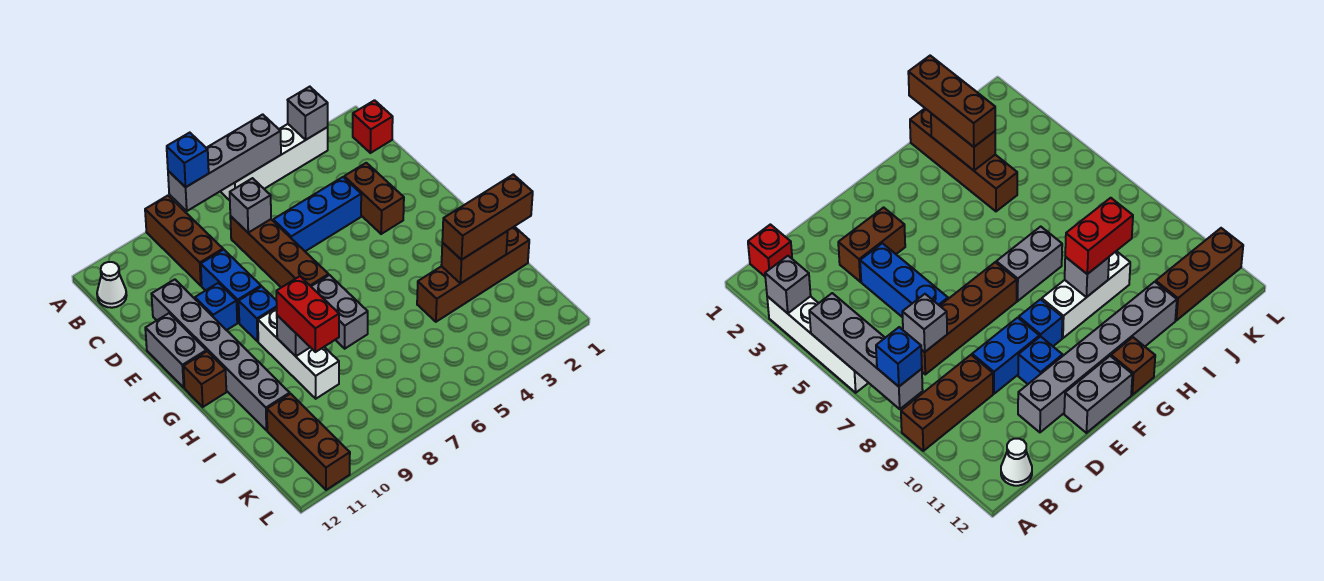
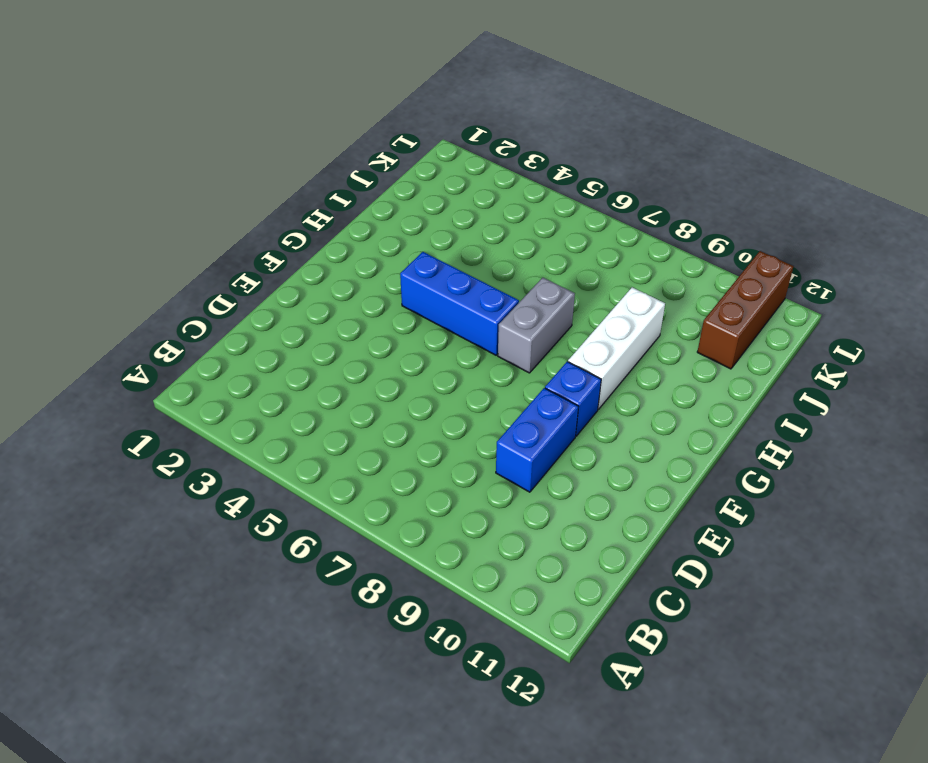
blue brick G4:G6 level 1 -> blue brick D4:D6 level 1
none -> white brick A3:A6 level 1
none -> brown brick A9:C9 level 1
none -> red brick B1 level 1

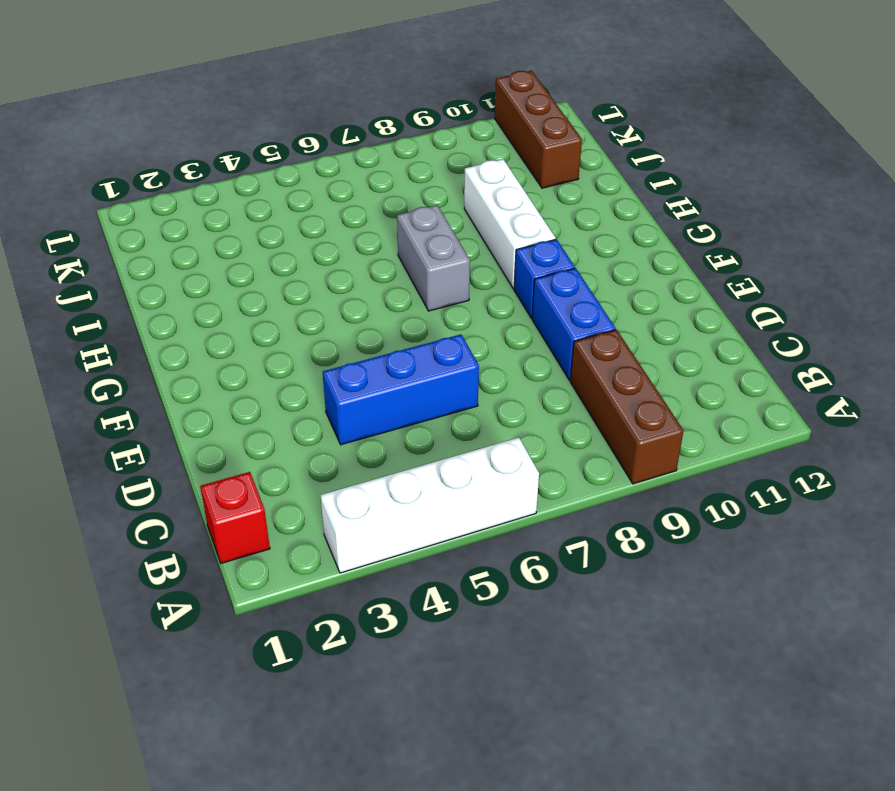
none -> white cone B12 level 1
none -> brown brick C7:F7 level 1
none -> brown brick D3:E3 level 1

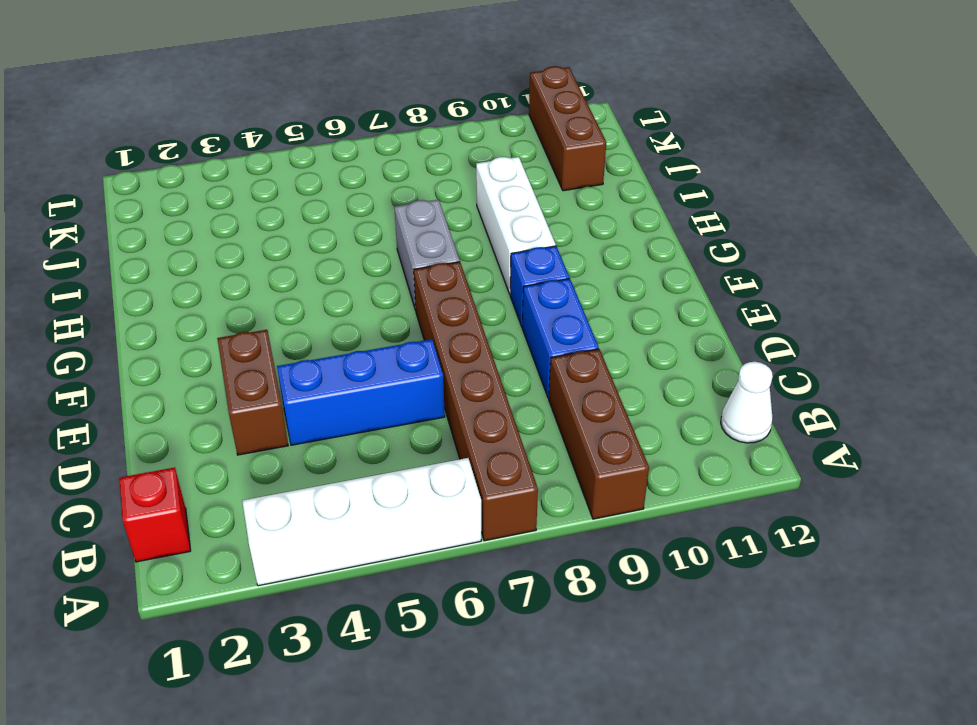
brown brick A7:F7 level 1 -> brown brick C7:F7 level 1
none -> grey brick D11:I11 level 1
none -> blue brick E10 level 1
none -> grey brick E12:F12 level 1

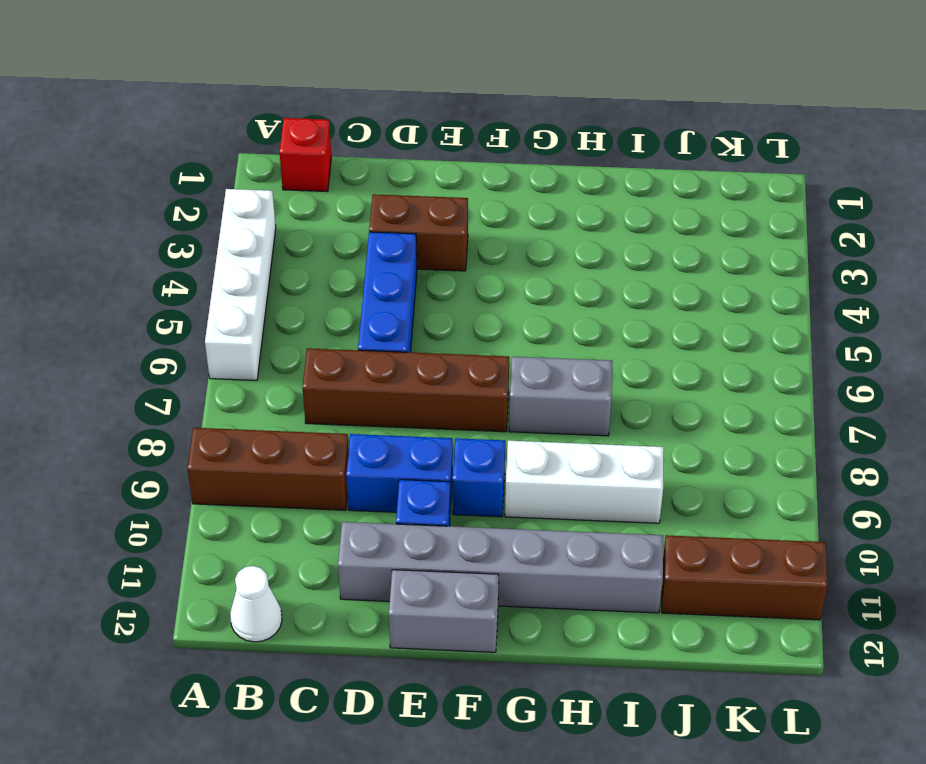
none -> brown brick G12 level 1
none -> brown brick I1:I4 level 1
none -> grey brick A3 level 2

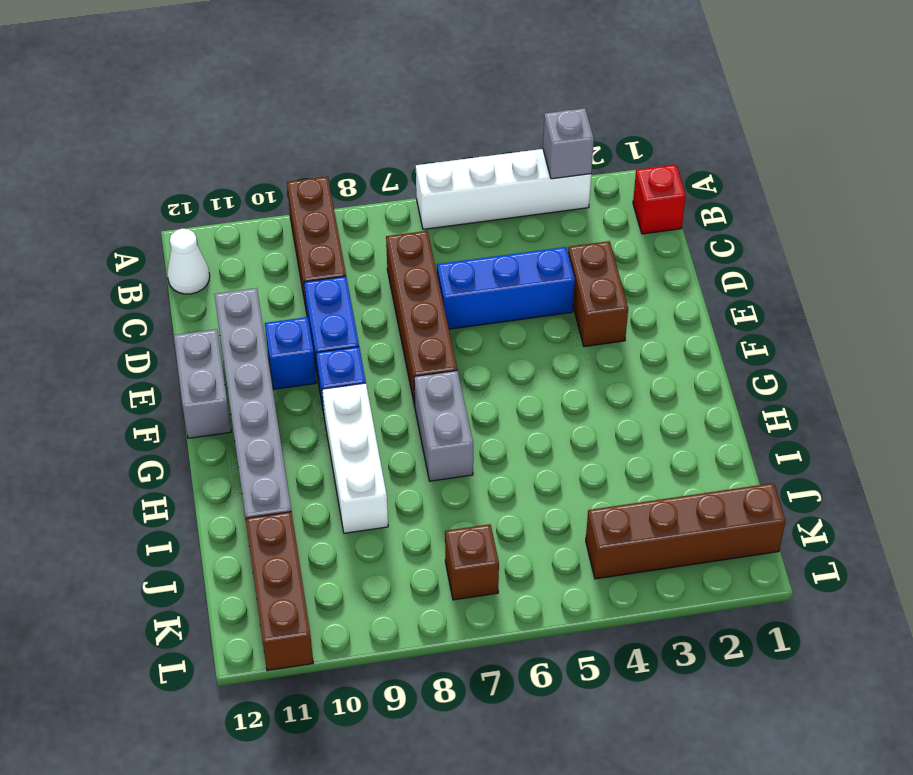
brown brick K1:K4 level 1 -> brown brick I1:I4 level 1
brown brick K7 level 1 -> brown brick G12 level 1
none -> grey brick A5:A8 level 2
none -> grey brick C7 level 2
none -> grey brick H9 level 2

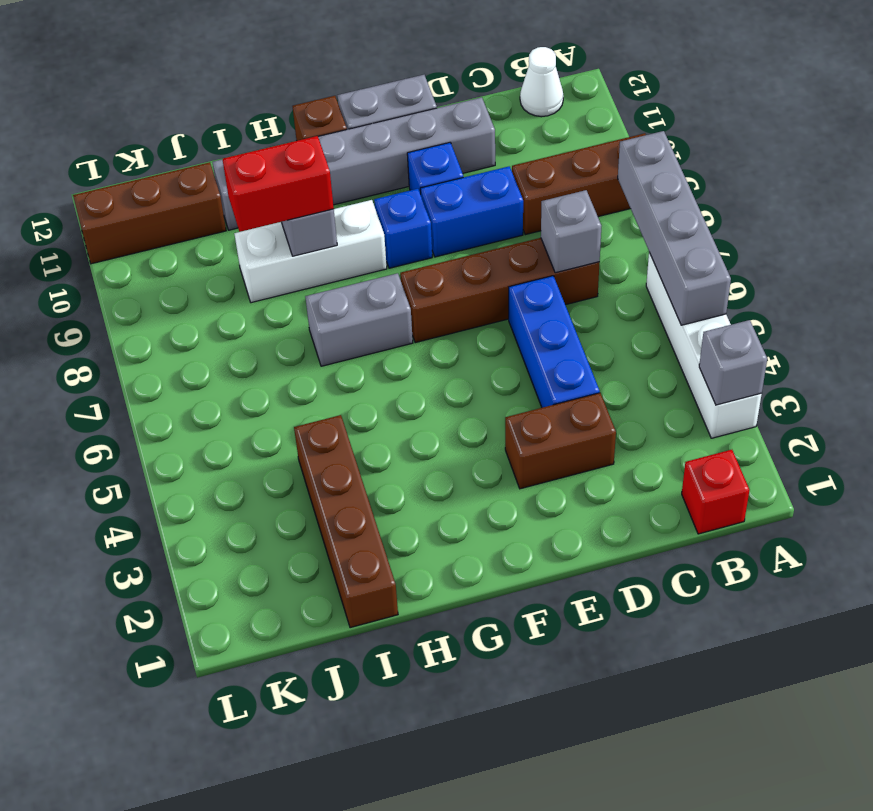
none -> brown brick I2:I3 level 2
none -> blue brick A8 level 3
none -> brown brick I1:I3 level 3

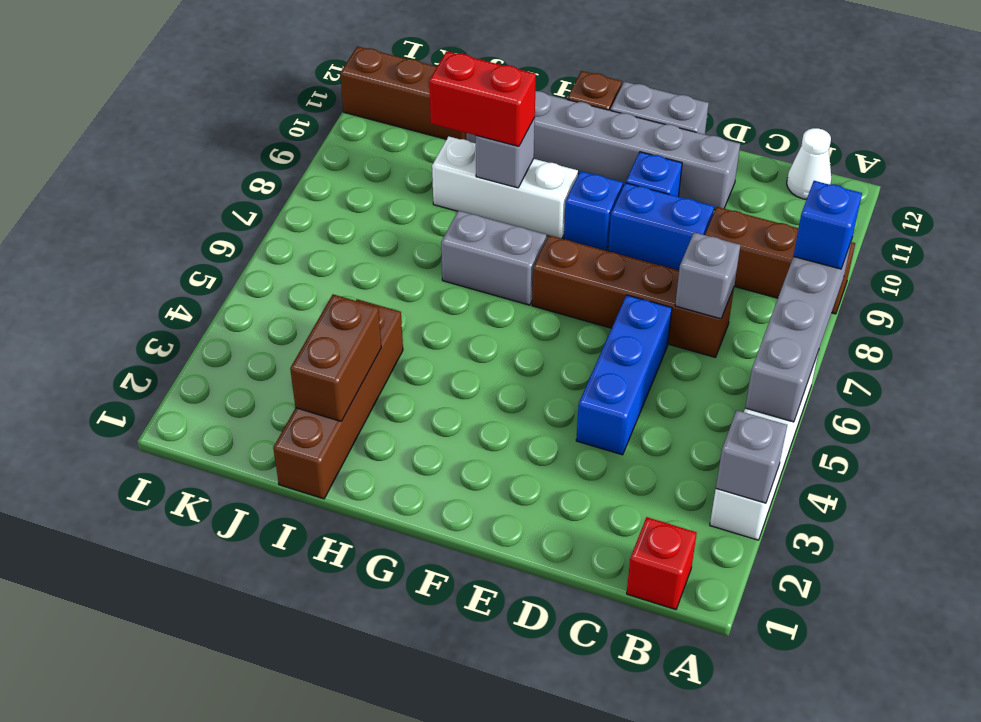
none -> brown brick D3:E3 level 1
none -> brown brick I1:I3 level 3

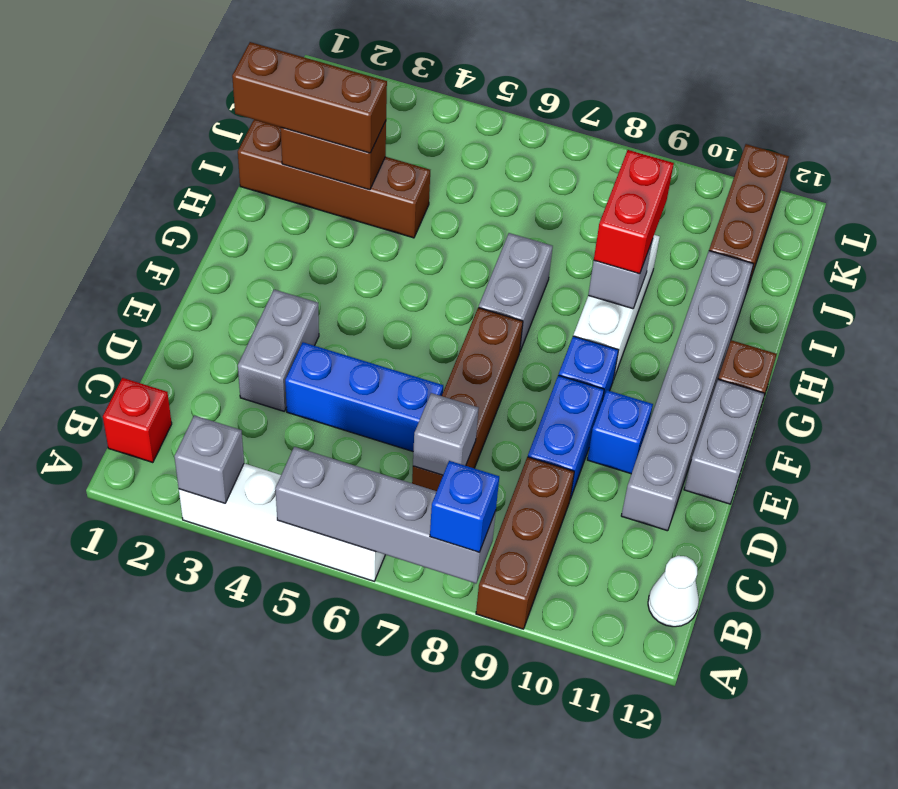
grey brick D3:E3 level 1 -> brown brick D3:E3 level 1

